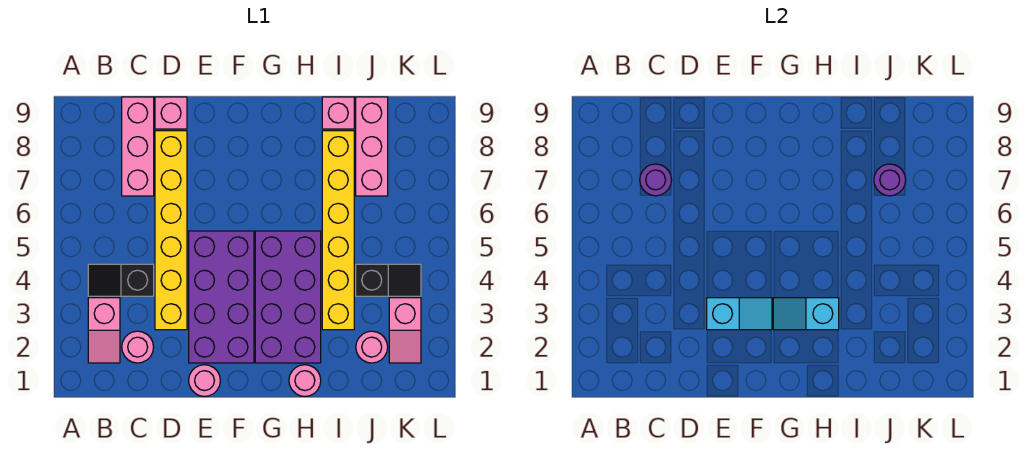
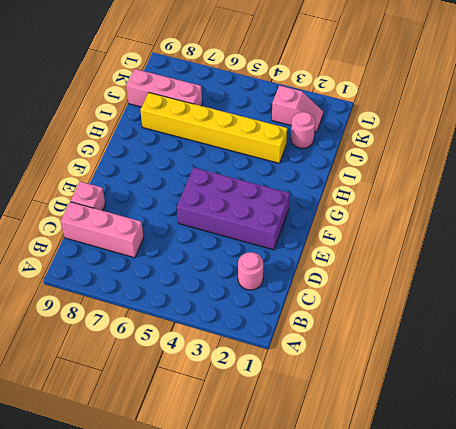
none -> pink slope B2:B3 level 1 top 3
none -> black slope B4:C4 level 1 top C
none -> yellow brick D3:D8 level 1

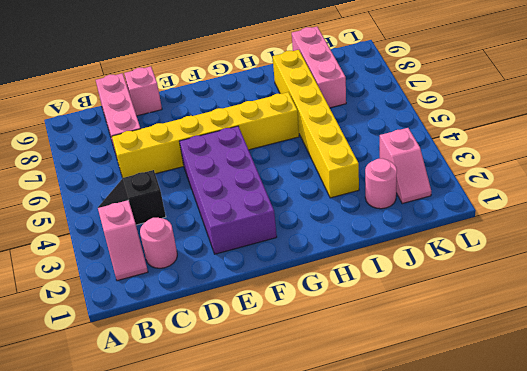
yellow brick C6:H6 level 1 -> yellow brick D3:D8 level 1
none -> pink round brick E1 level 1
none -> purple brick G2:H5 level 1
none -> pink round brick H1 level 1

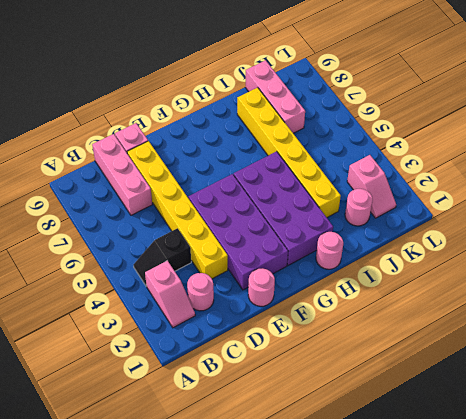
none -> pink brick I9 level 1
none -> black slope J4:K4 level 1 top J
none -> purple round brick C7 level 2

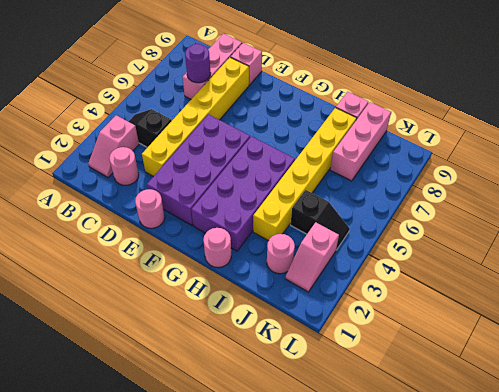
none -> cyan slope E3:F3 level 2 top E
none -> cyan slope G3:H3 level 2 top H
none -> purple round brick J7 level 2

